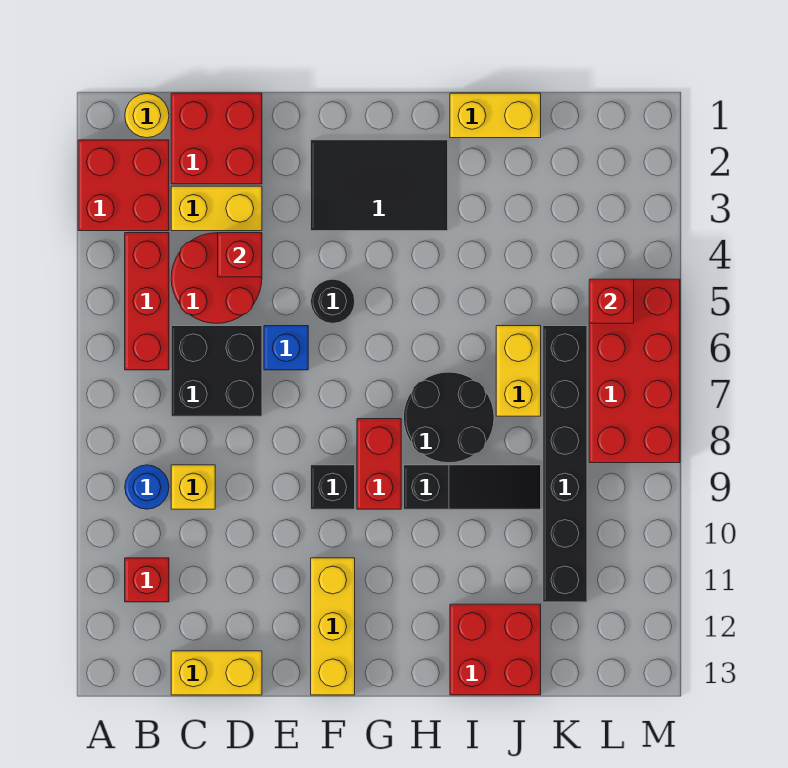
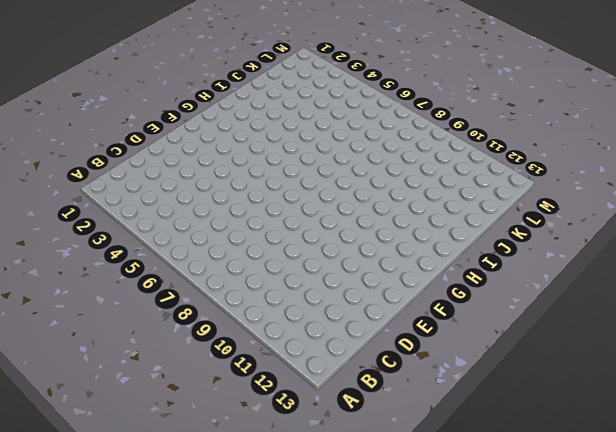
none -> red brick A2:B3 level 1
none -> yellow round brick B1 level 1
none -> red brick B4:B6 level 1

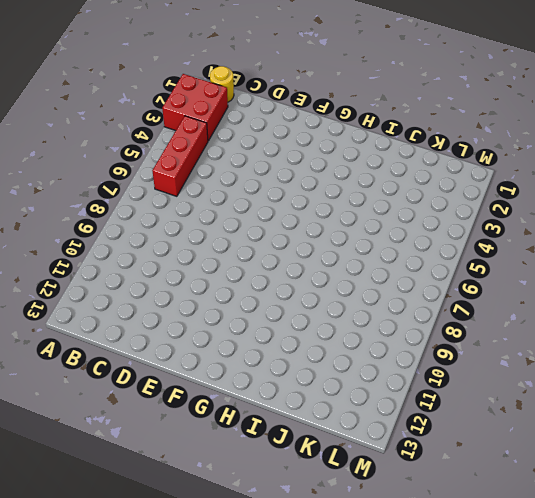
none -> blue round brick B9 level 1
none -> red brick B11 level 1
none -> red brick C1:D2 level 1

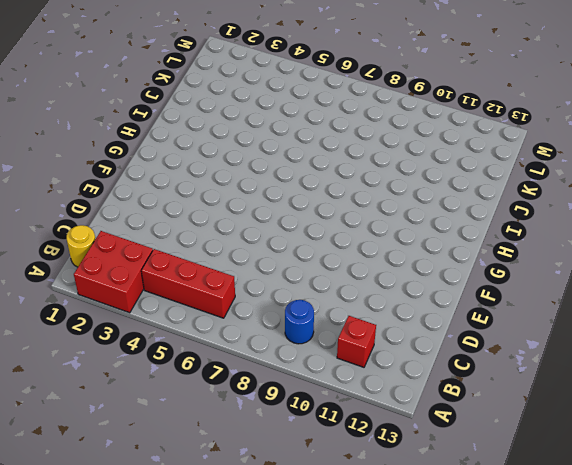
none -> red brick C1:D2 level 1
none -> yellow brick C3:D3 level 1
none -> red round brick C4:D5 level 1

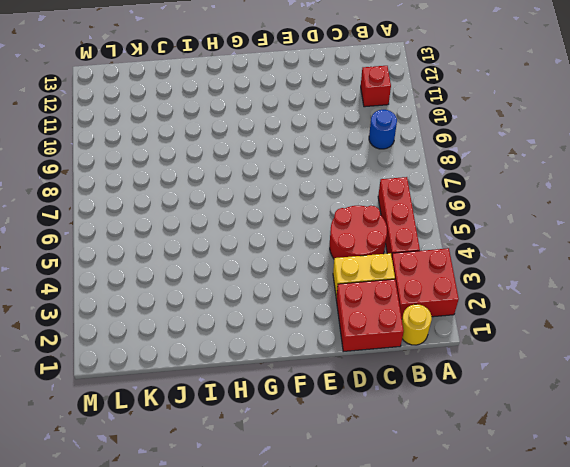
none -> black brick C6:D7 level 1
none -> yellow brick C9 level 1
none -> yellow brick C13:D13 level 1

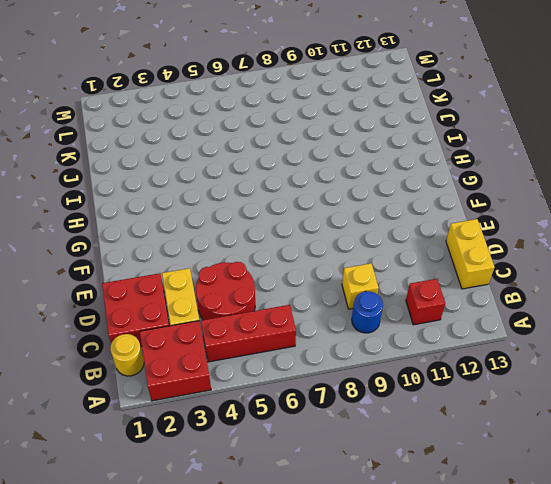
none -> black brick C6:D7 level 1
none -> blue brick E6 level 1
none -> black tile F2:H3 level 1

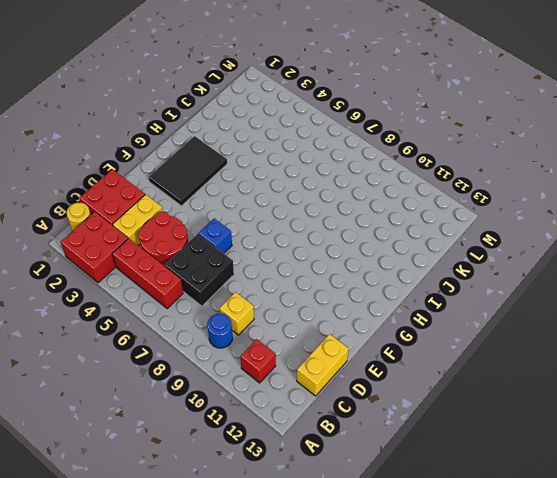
none -> black round brick F5 level 1
none -> black brick F9 level 1
none -> yellow brick F11:F13 level 1

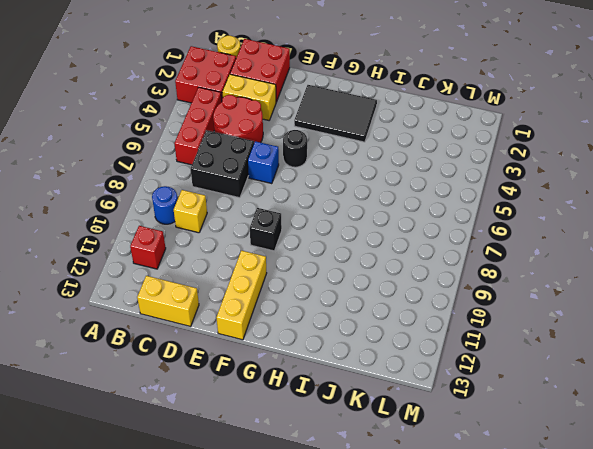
none -> red brick G8:G9 level 1
none -> black round brick H7:I8 level 1
none -> black slope H9:J9 level 1 top H

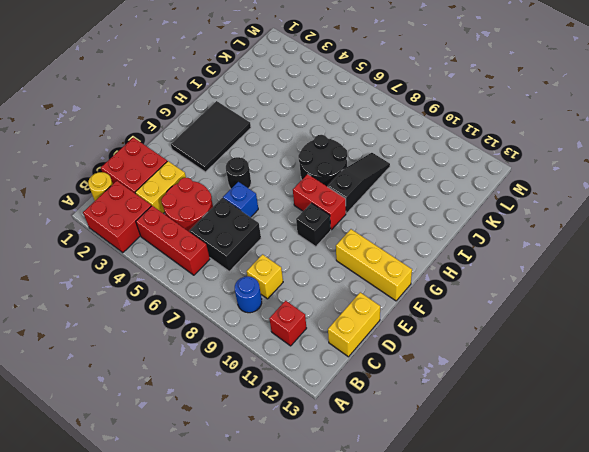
none -> yellow brick I1:J1 level 1
none -> red brick I12:J13 level 1
none -> yellow brick J6:J7 level 1

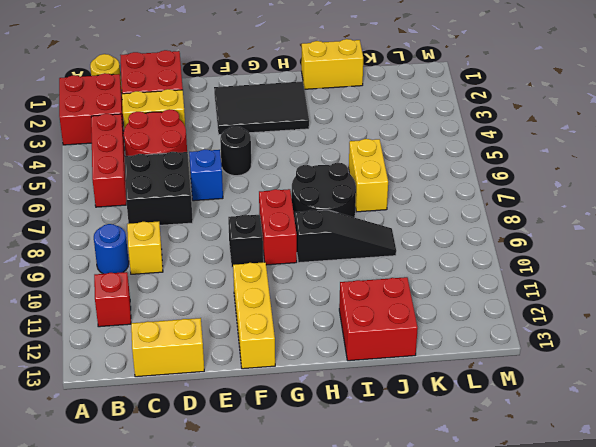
none -> black brick K6:K11 level 1
none -> red brick L5:M8 level 1
none -> red brick D4 level 2

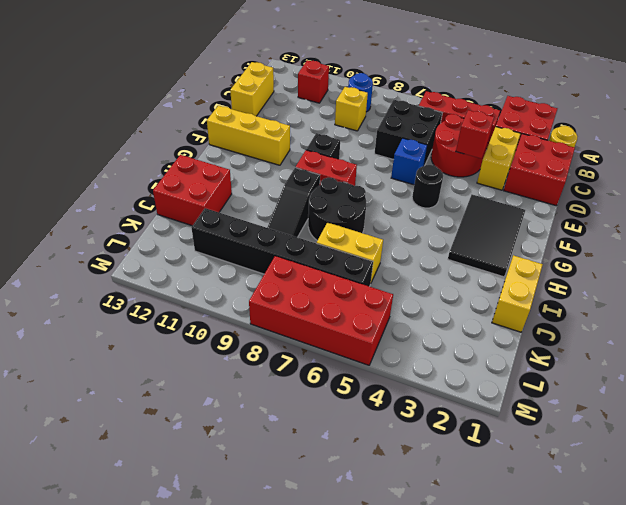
none -> red brick L5 level 2

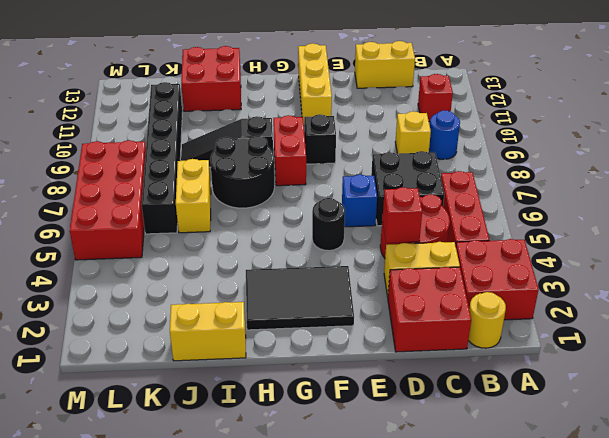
none -> red brick L5 level 2

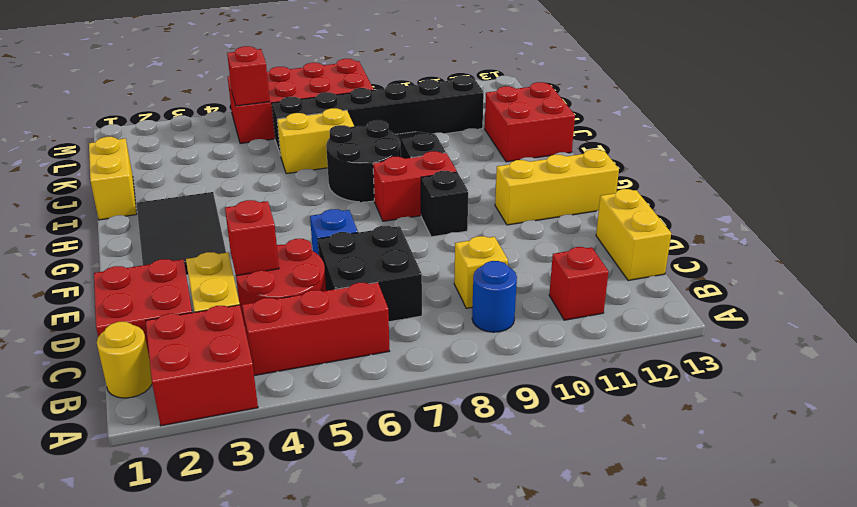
none -> black round brick F5 level 1

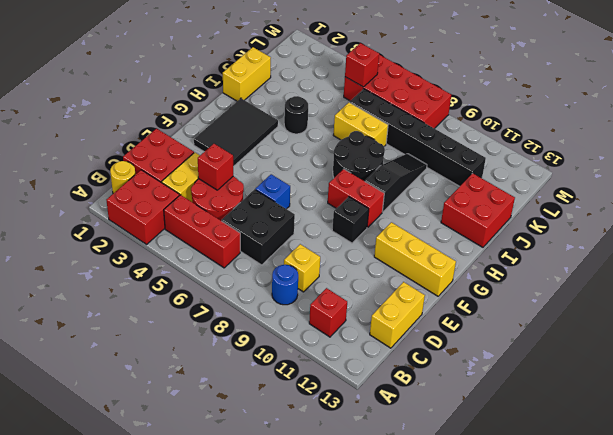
black round brick I4 level 1 -> black round brick F5 level 1

